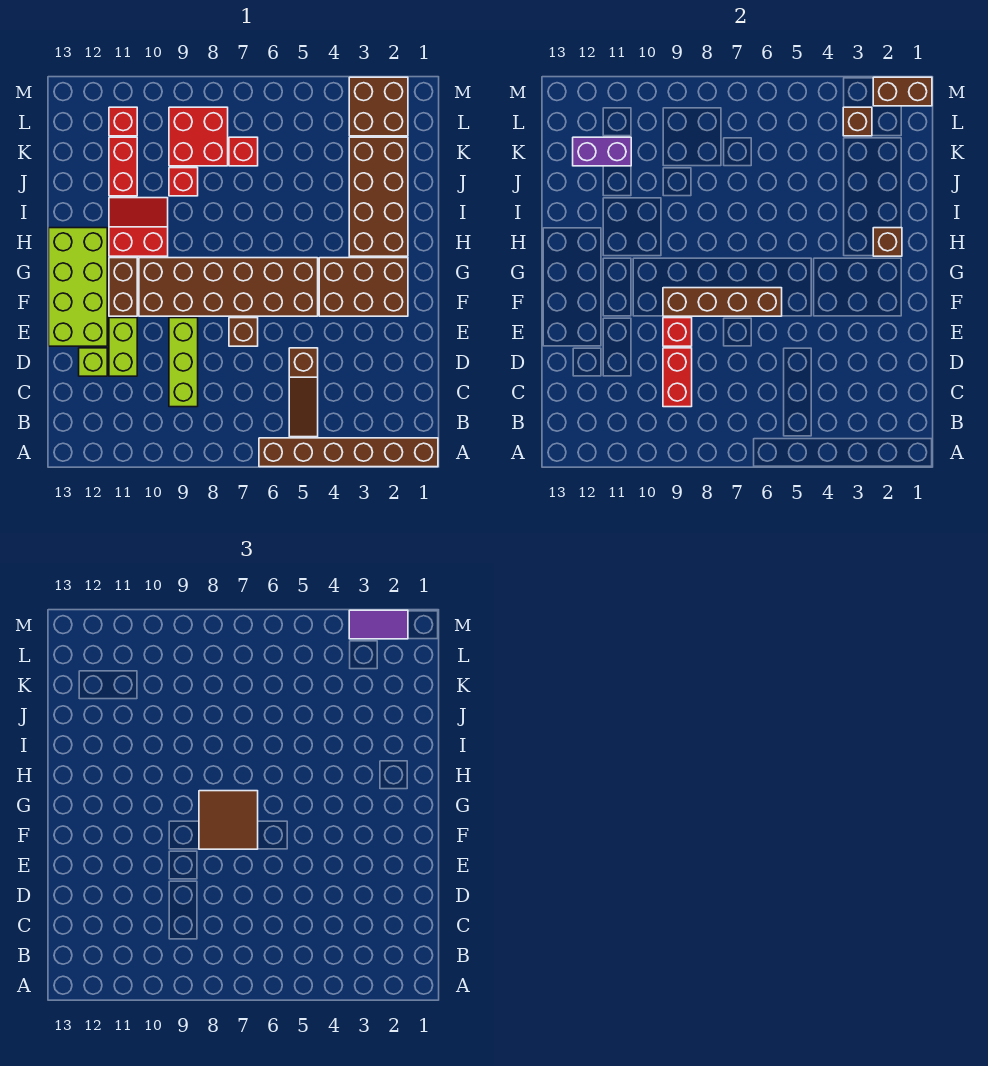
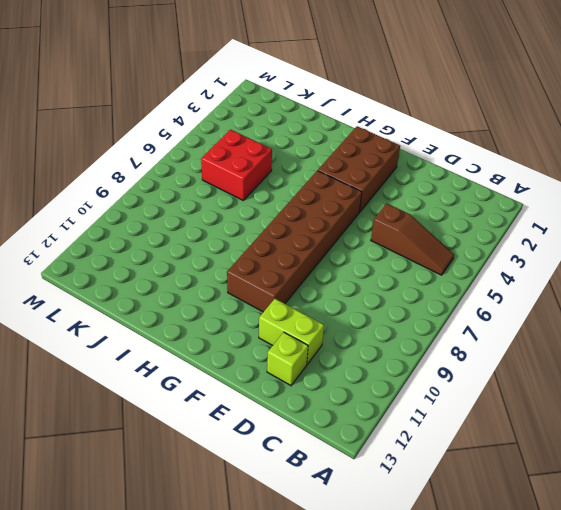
red brick J5:K6 level 1 -> red brick K8:L9 level 1
none -> brown brick A1:A6 level 1
none -> lime brick C9:E9 level 1
none -> brown brick E7 level 1

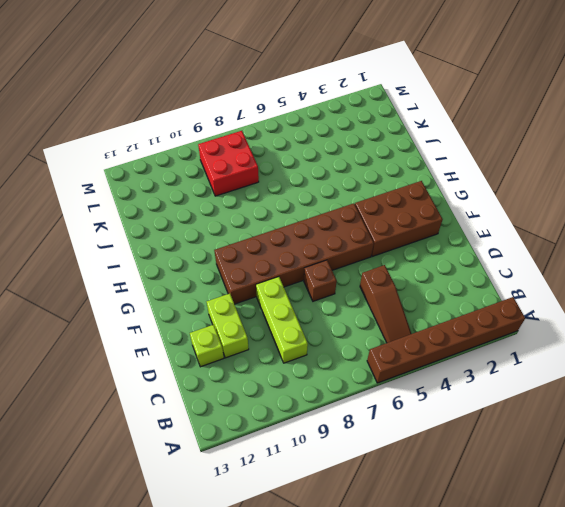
none -> lime brick E12:H13 level 1
none -> brown brick F11:G11 level 1
none -> brown brick H2:K3 level 1

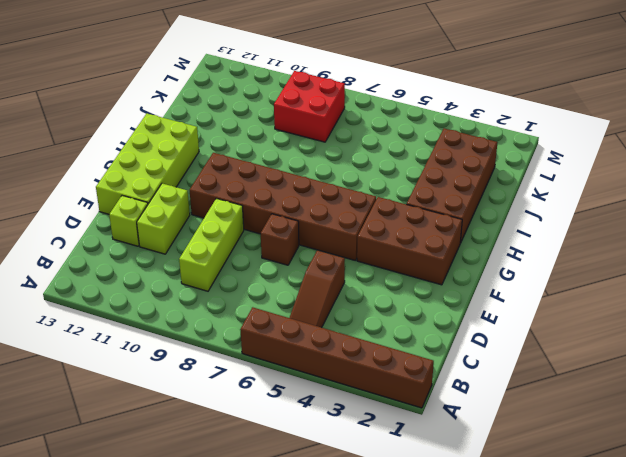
none -> brown brick F11:G11 level 1
none -> red slope H10:I11 level 1 top H
none -> red brick J9 level 1

